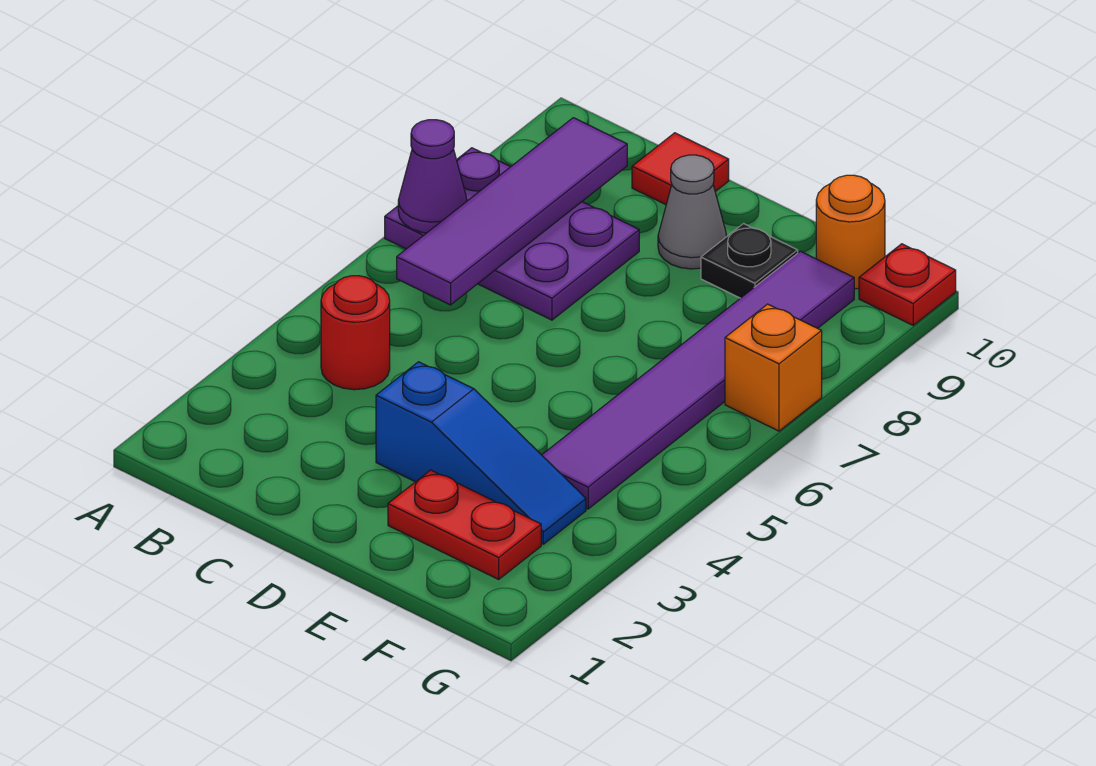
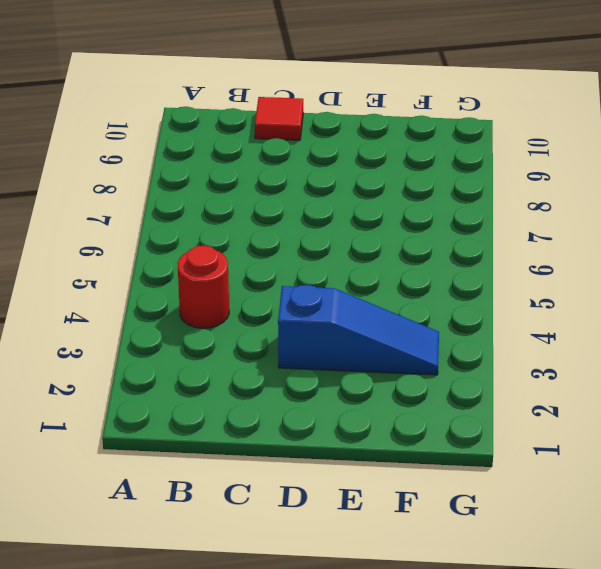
none -> purple plate A7:C8 level 1
none -> grey cone D9 level 1
none -> red plate E2:F2 level 1

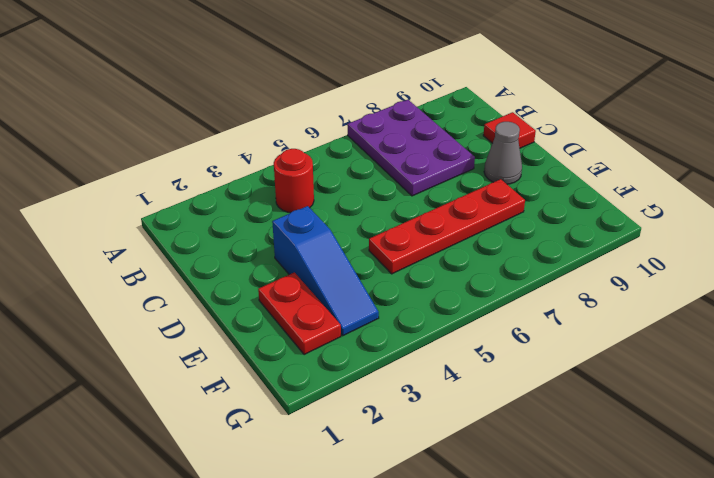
red plate E5:E8 level 1 -> none
none -> black plate E9 level 1
none -> purple tile F4:F9 level 1
none -> orange round brick F10 level 1

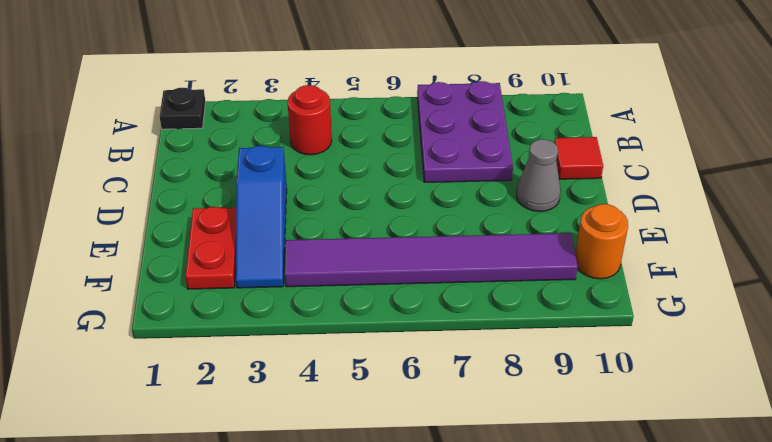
black plate A1 level 1 -> black plate E9 level 1
none -> orange brick G7 level 1
none -> red plate G10 level 1
none -> purple cone A7 level 2

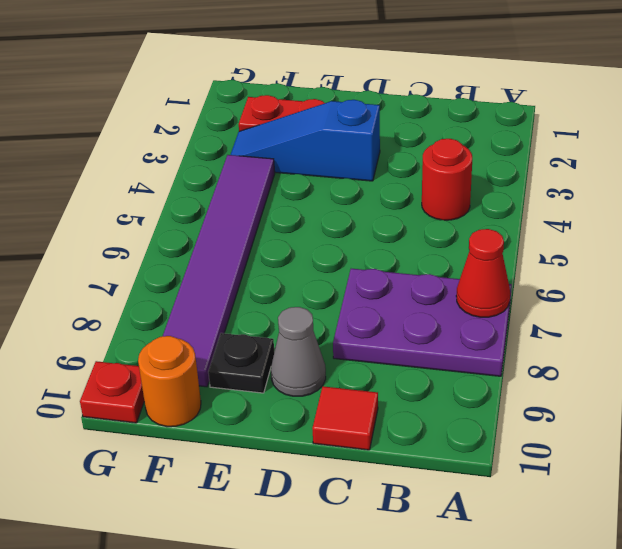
red cone A7 level 2 -> purple cone A7 level 2
none -> orange brick G7 level 1
none -> purple tile B6:B9 level 2

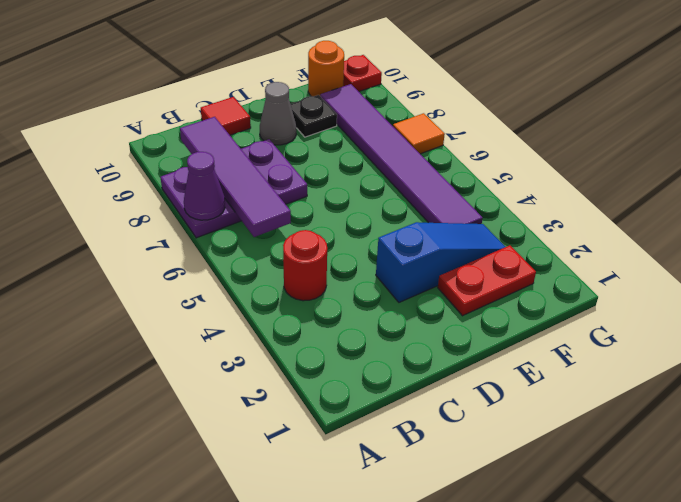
orange tile G7 level 1 -> orange brick G7 level 1

